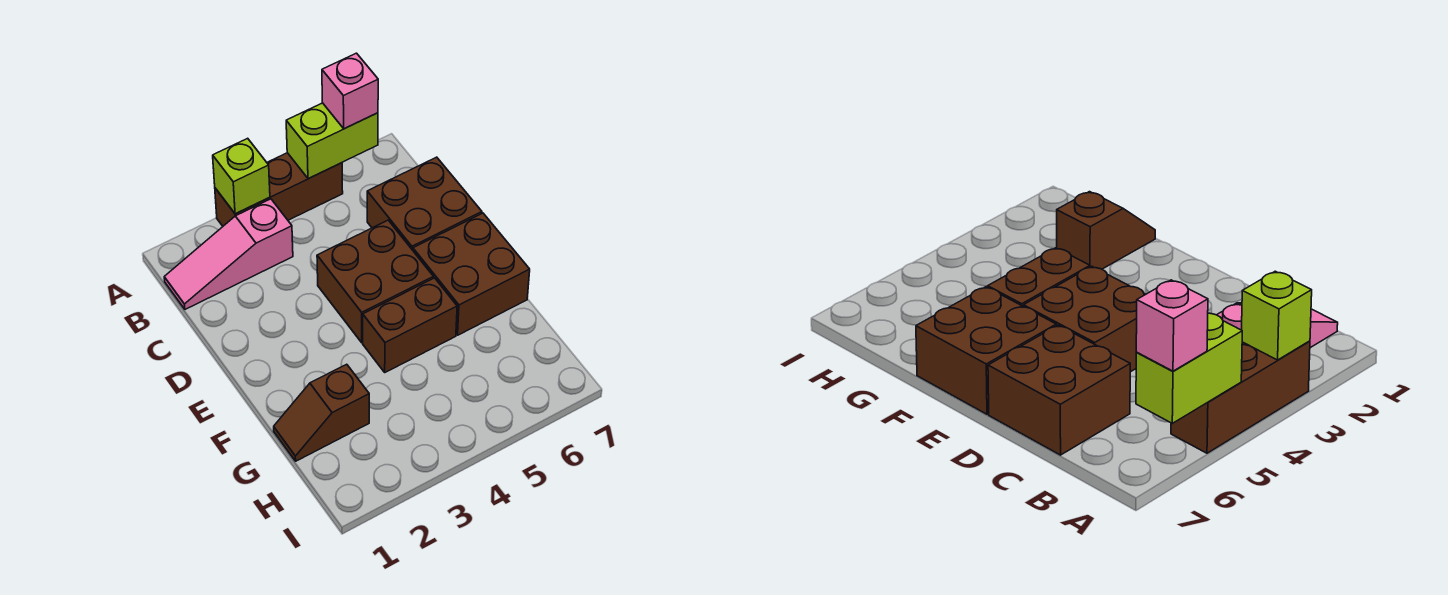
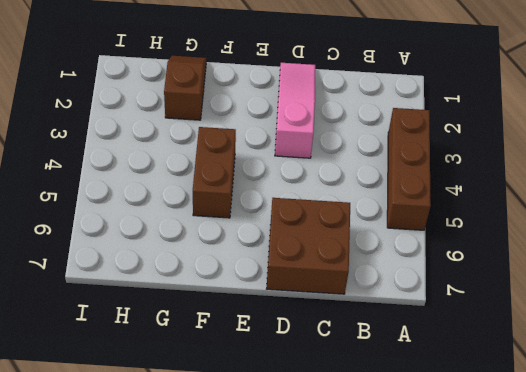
pink slope D1:D3 level 1 top 3 -> pink slope B1:B3 level 1 top 3
none -> brown brick D4:E5 level 1
none -> brown brick E6:F7 level 1

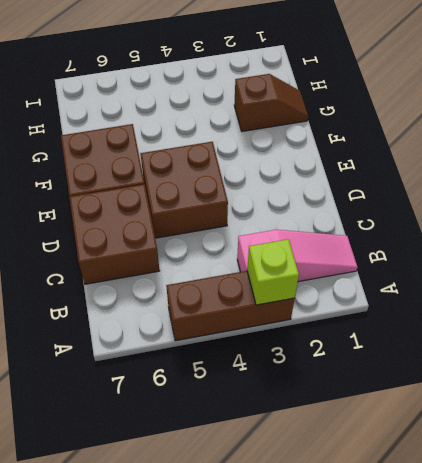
none -> brown brick F4:F5 level 1
none -> lime brick A5:A6 level 2

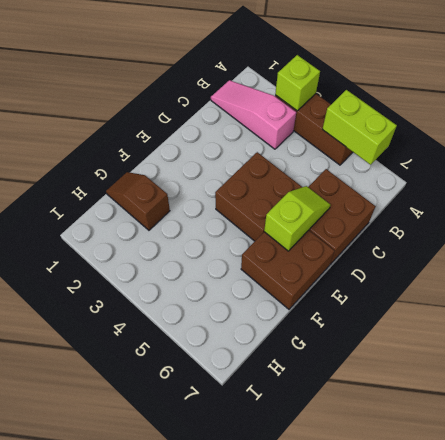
lime slope D6:E6 level 2 top E -> none
none -> brown brick F4:F5 level 1
none -> pink brick A6 level 3

